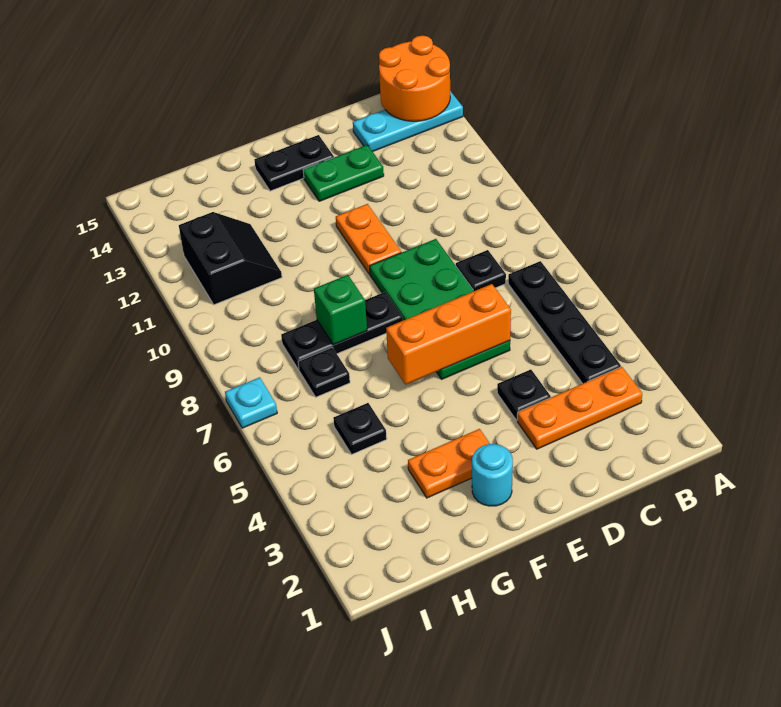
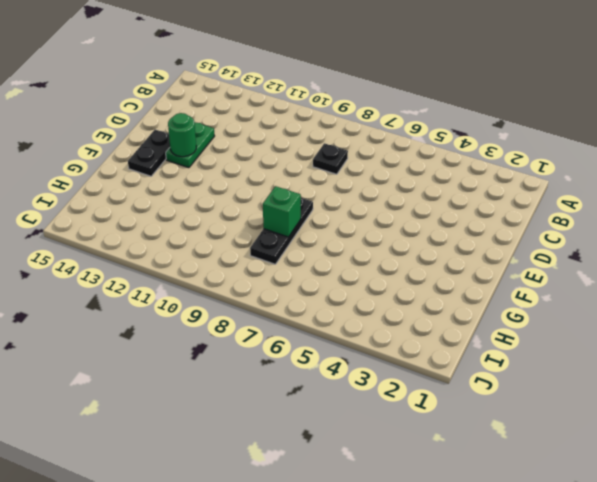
green round brick E13 level 2 -> none
none -> cyan plate A14:C14 level 1
none -> orange plate B3:D3 level 1
none -> black plate B4:B7 level 1

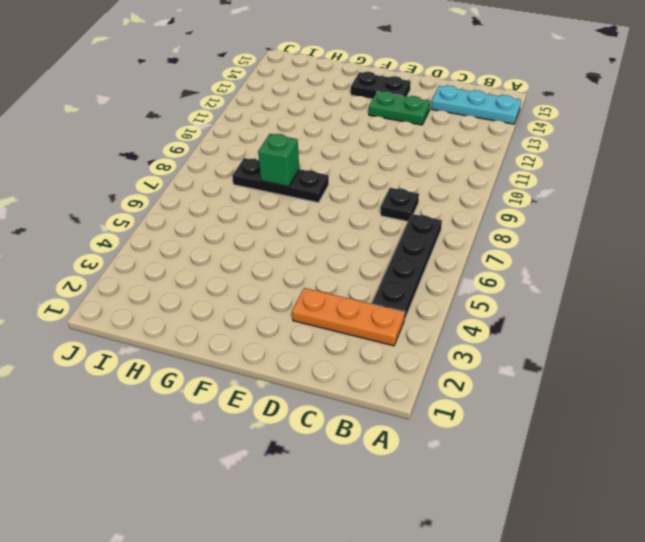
none -> black plate D4 level 1
none -> green plate D6:E9 level 1
none -> orange plate E10:E11 level 1

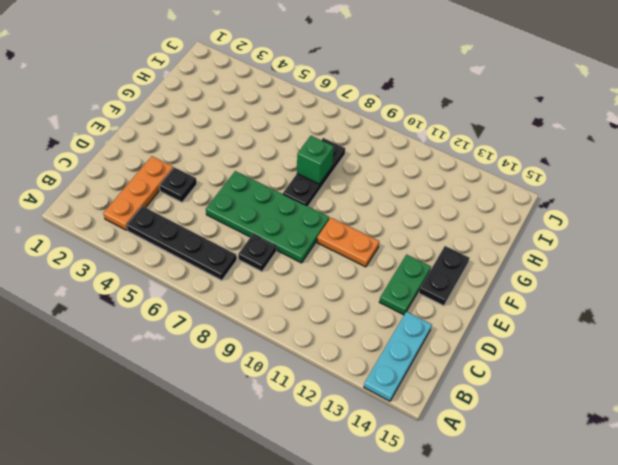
none -> cyan round brick F2 level 1
none -> orange plate F3:G3 level 1
none -> black plate H5 level 1

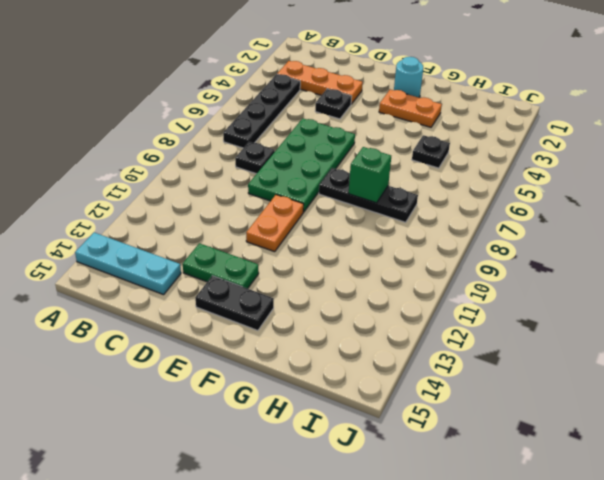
none -> black plate H7 level 1
none -> black slope H11:I12 level 1 top I
none -> cyan plate J7 level 1

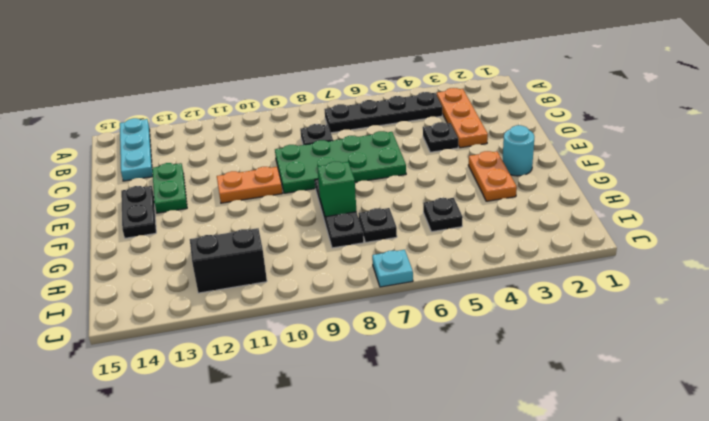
none -> orange round brick A14:B15 level 2
none -> orange brick D6:F6 level 2

